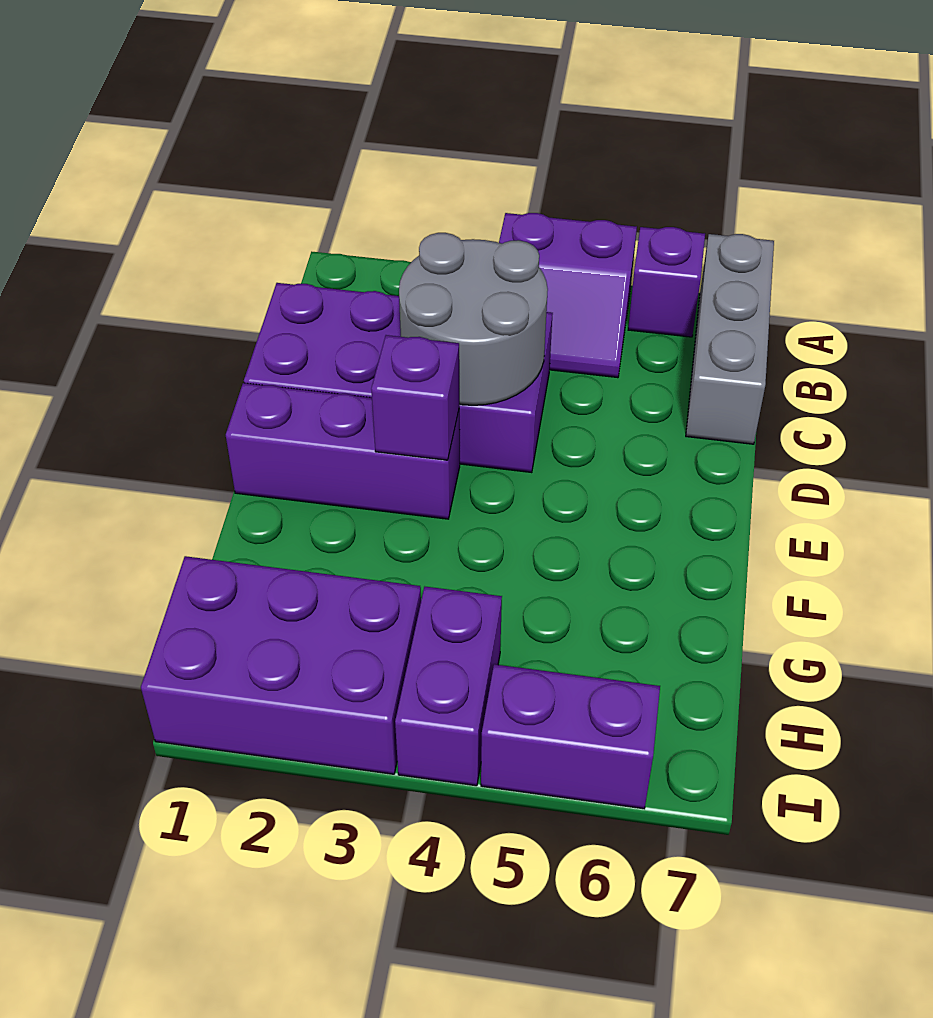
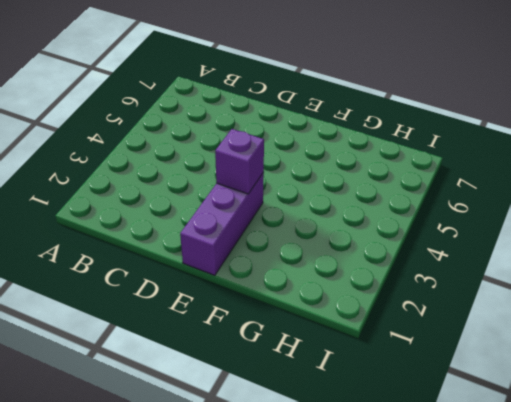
none -> purple slope A4:B5 level 1 top A
none -> purple brick A6 level 1

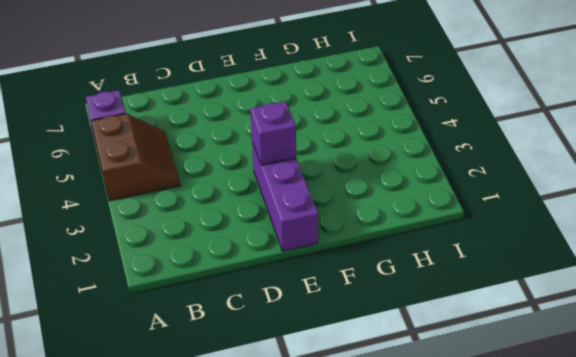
brown slope A4:B5 level 1 top A -> purple slope A4:B5 level 1 top A
none -> grey brick A7:C7 level 1
none -> purple brick C1:D4 level 1

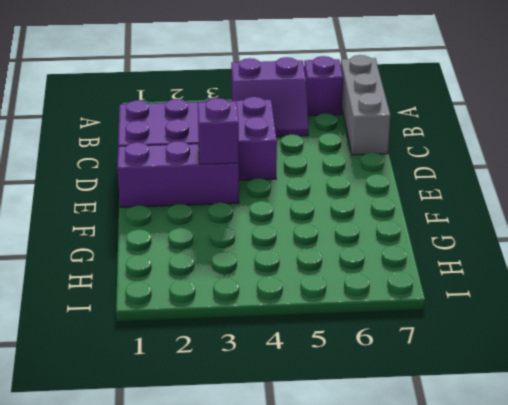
none -> purple brick H1:I3 level 1
none -> purple brick H4:I4 level 1

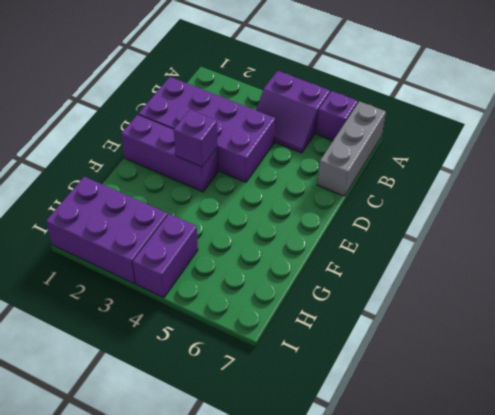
none -> purple brick I5:I6 level 1
none -> grey round brick C3:D4 level 2

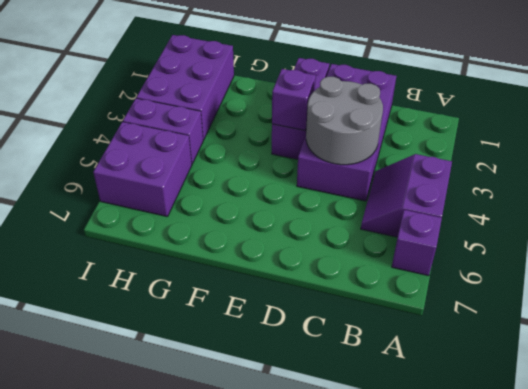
purple brick H5:I6 level 1 -> purple brick I5:I6 level 1
none -> grey brick A7:C7 level 1

